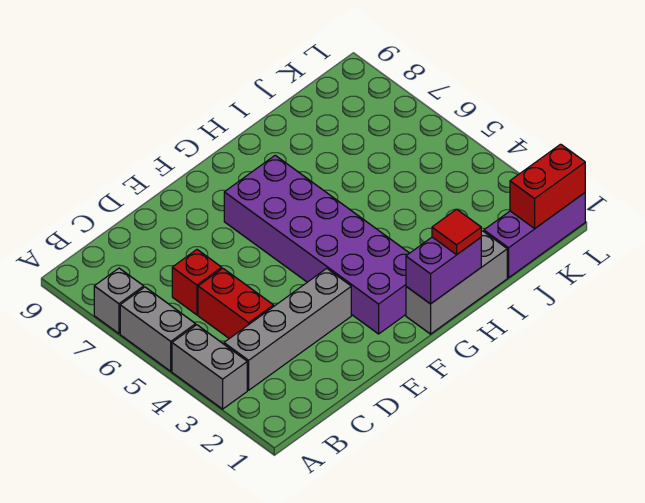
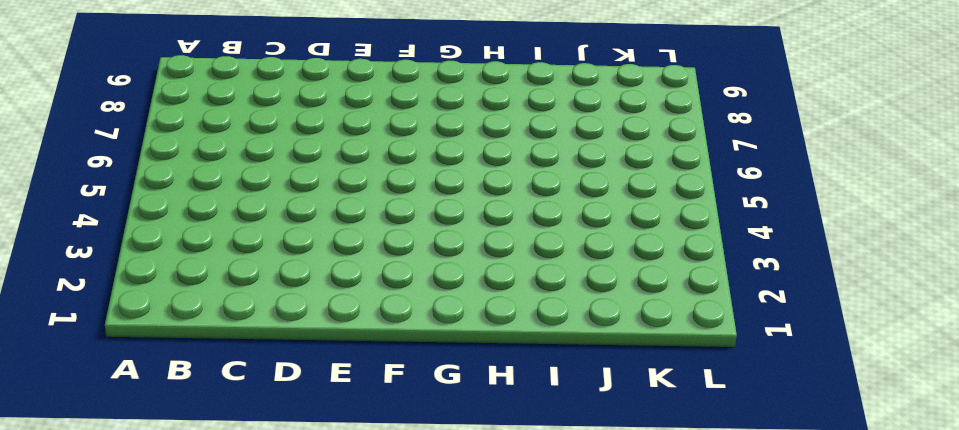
none -> grey brick A3:A4 level 1
none -> grey brick A5:A6 level 1
none -> grey brick A7 level 1

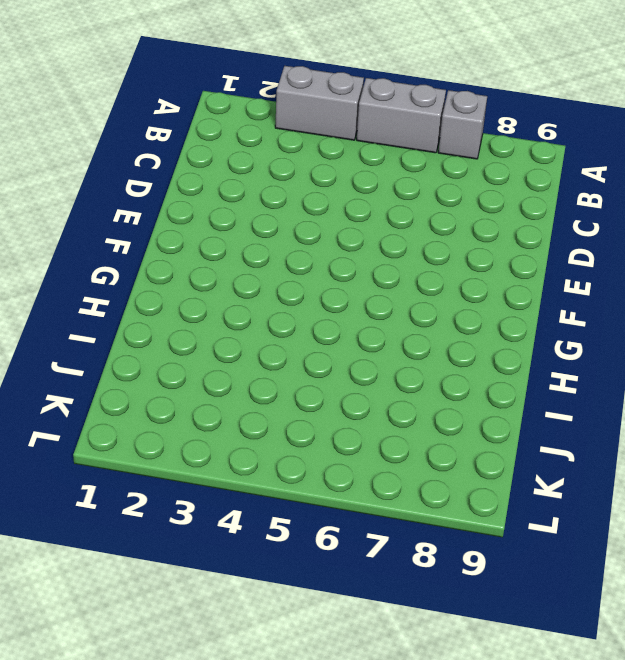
none -> grey brick B3:E3 level 1
none -> red brick C4:C5 level 1
none -> red brick C6 level 1

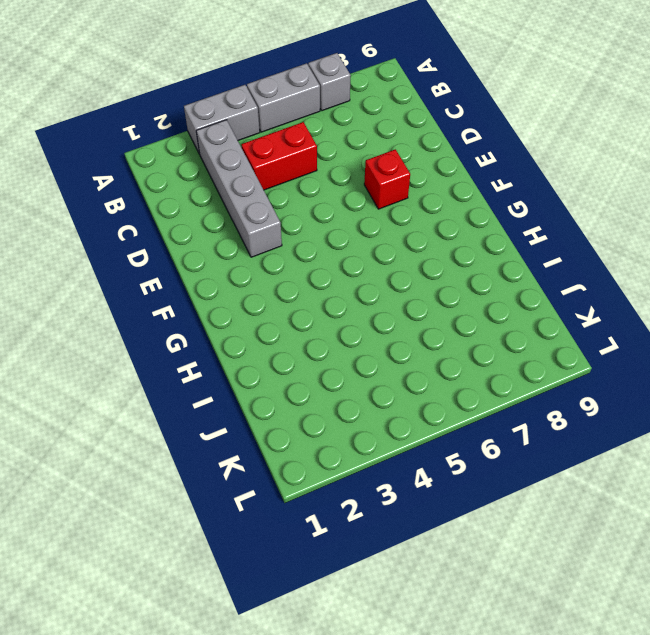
red brick E7 level 1 -> red brick C6 level 1
none -> purple brick F2:G7 level 1
none -> grey brick G1:I1 level 1
none -> purple brick J1:L1 level 1

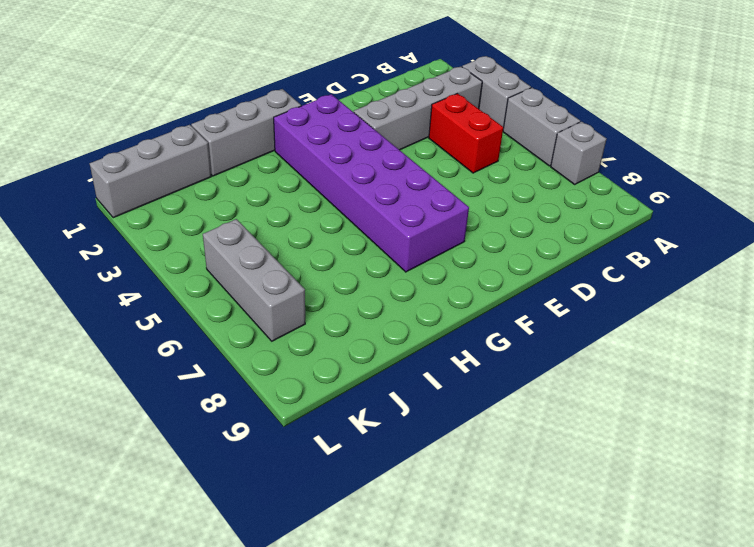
grey brick J1:L1 level 1 -> purple brick J1:L1 level 1
grey brick K5:K7 level 1 -> none
none -> red brick C6 level 1
none -> purple brick G1:H1 level 2
none -> red brick K1:L1 level 2

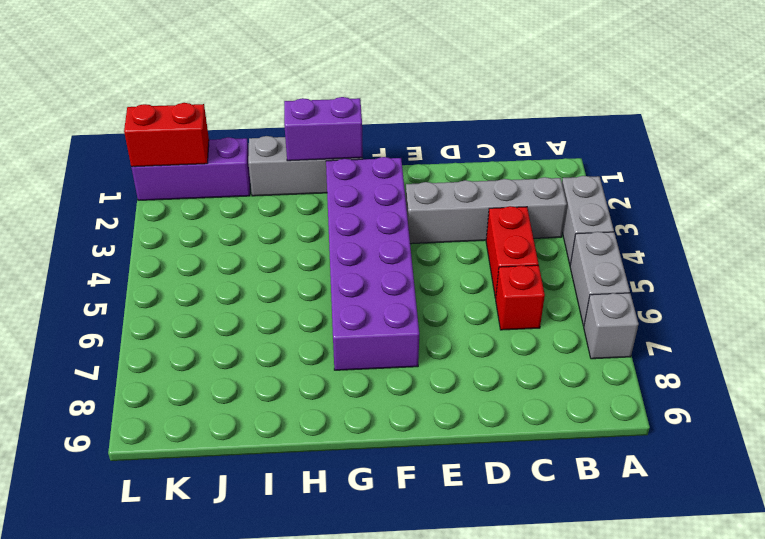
none -> red tile H1 level 3

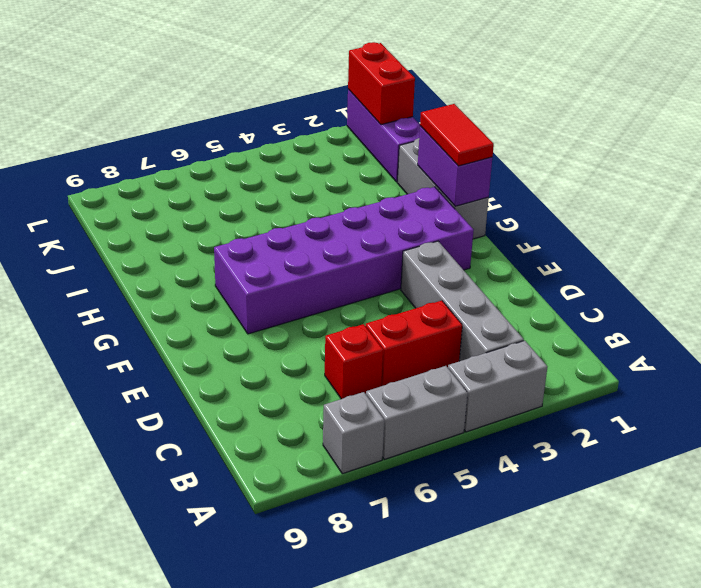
red tile G1:H1 level 3 -> red tile H1 level 3

